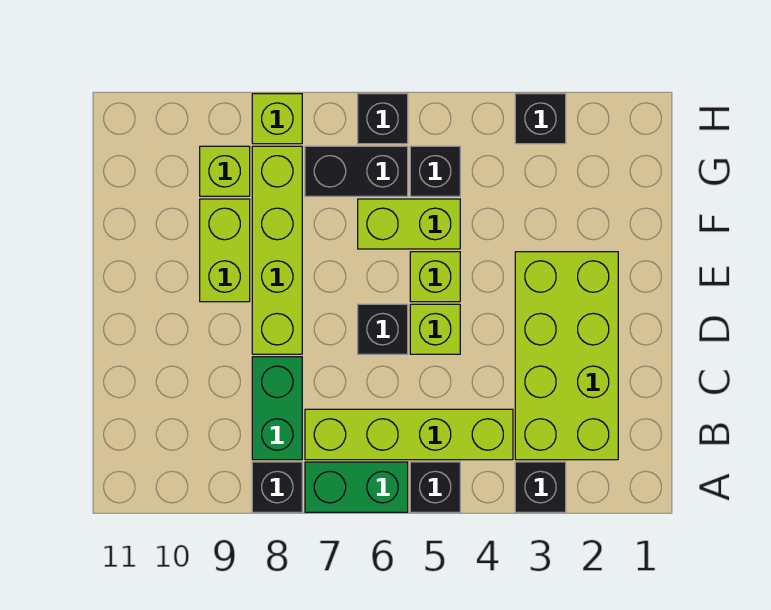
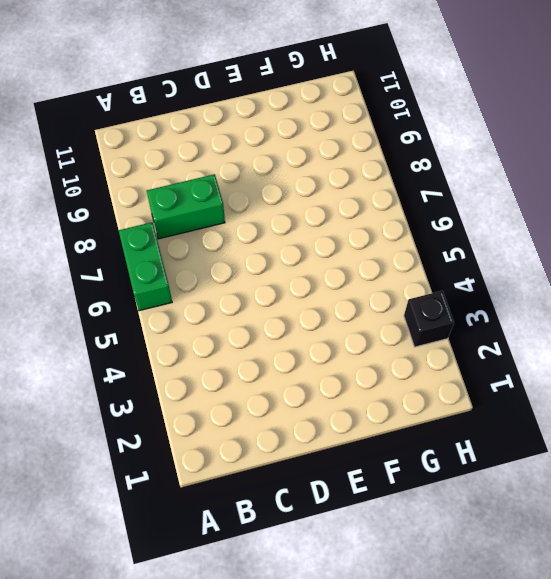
none -> black brick A3 level 1
none -> black brick A5 level 1
none -> black brick A8 level 1

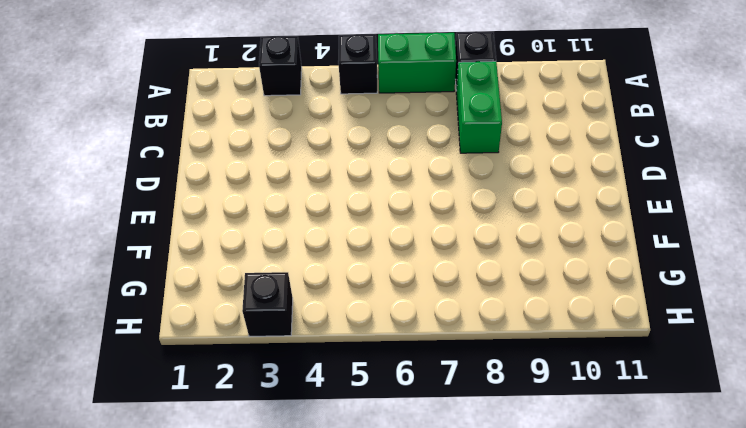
none -> lime brick B2:E3 level 1
none -> lime brick B4:B7 level 1
none -> lime brick D5 level 1

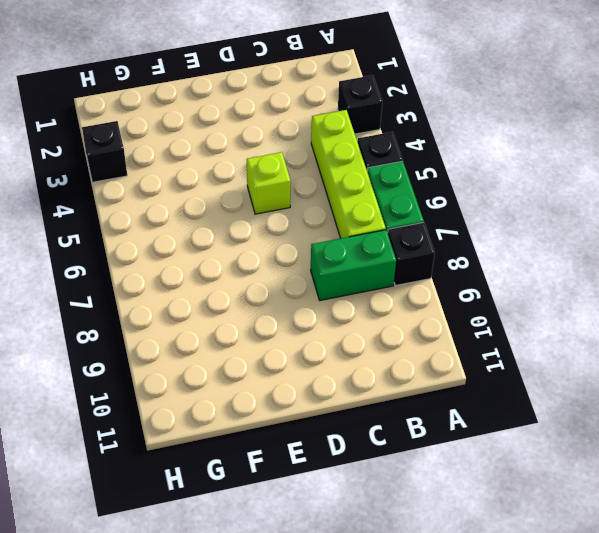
none -> lime brick B2:E3 level 1
none -> black brick D6 level 1
none -> lime brick D8:G8 level 1

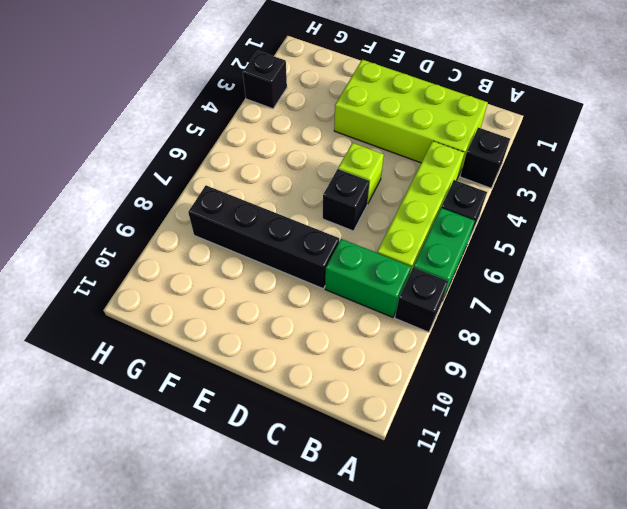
black brick D8:G8 level 1 -> lime brick D8:G8 level 1
none -> lime brick E5 level 1
none -> lime brick E9:F9 level 1
none -> lime brick F5:F6 level 1

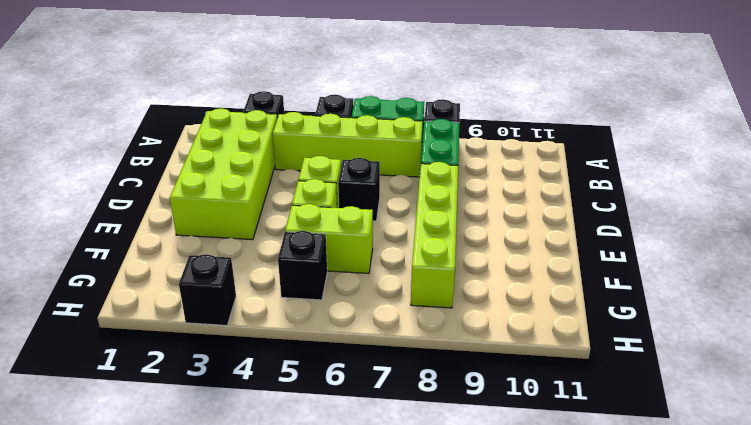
none -> lime brick E9:F9 level 1
none -> black brick G6:G7 level 1
none -> lime brick G9 level 1

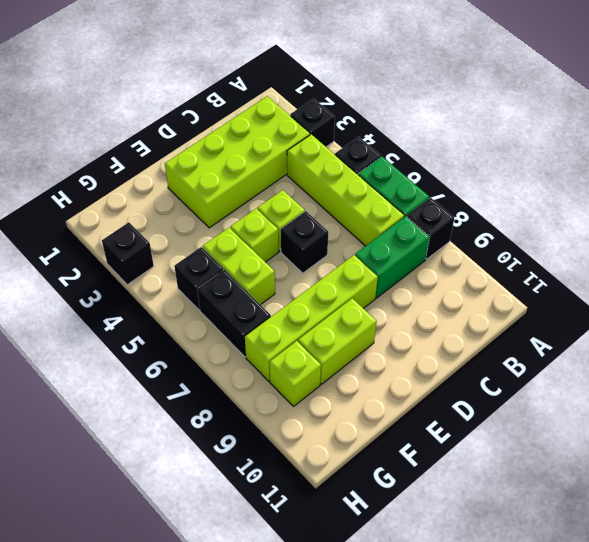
none -> black brick H6 level 1
none -> lime brick H8 level 1

